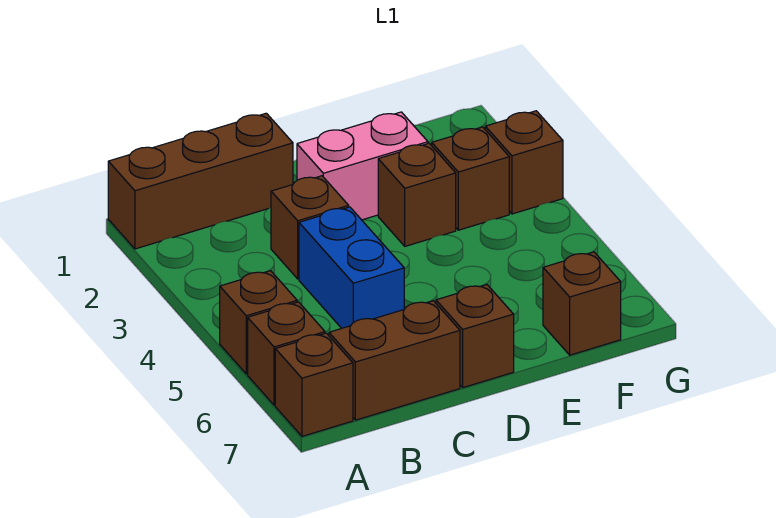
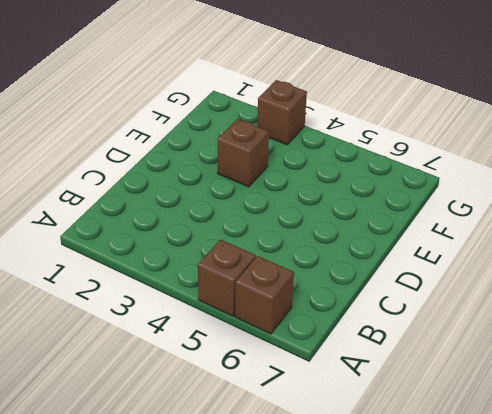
none -> brown brick A1:C1 level 1
none -> brown brick A7 level 1
none -> brown brick B7:C7 level 1

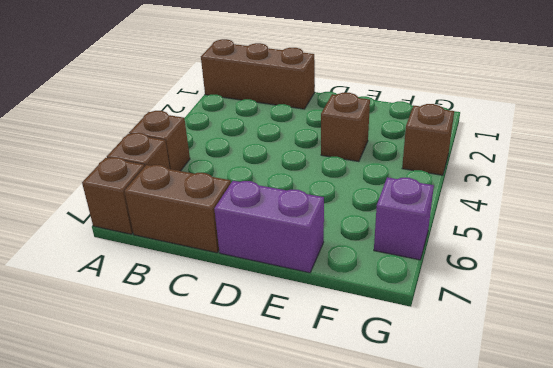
purple brick D7:E7 level 1 -> brown brick D7 level 1
purple brick G6 level 1 -> none
none -> brown brick C3 level 1
none -> blue brick C4:C5 level 1
none -> pink brick D2:E2 level 1

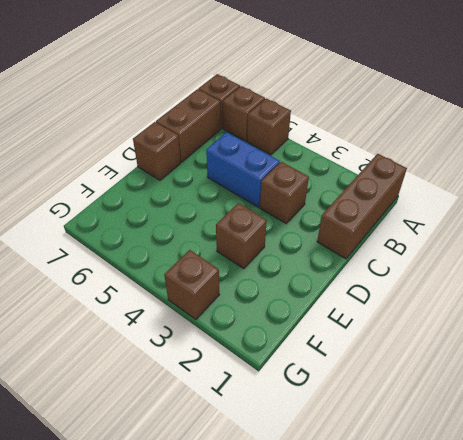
none -> pink brick D2:E2 level 1
none -> brown brick F3 level 1
none -> brown brick F7 level 1

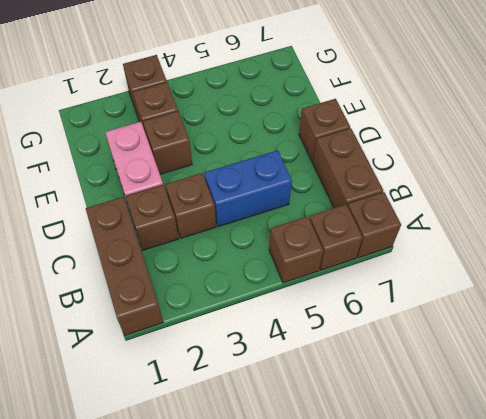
brown brick C2 level 1 -> brown brick F7 level 1

